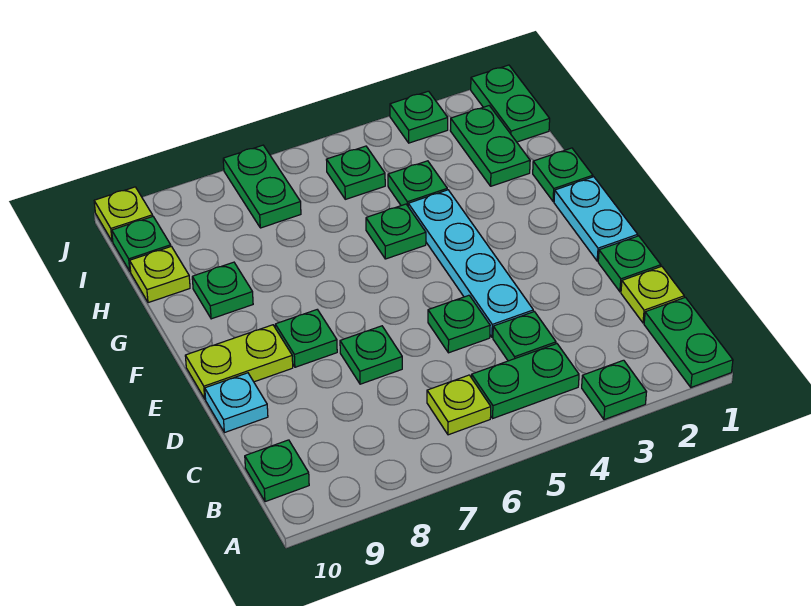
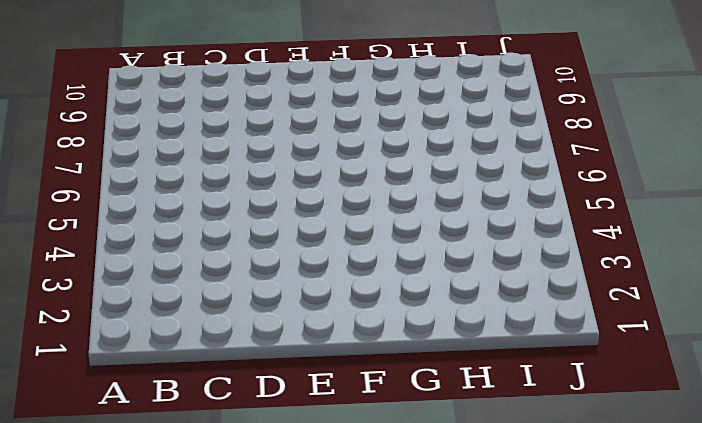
none -> green plate A1:B1 level 1
none -> green plate A3 level 1
none -> green plate B4:B5 level 1

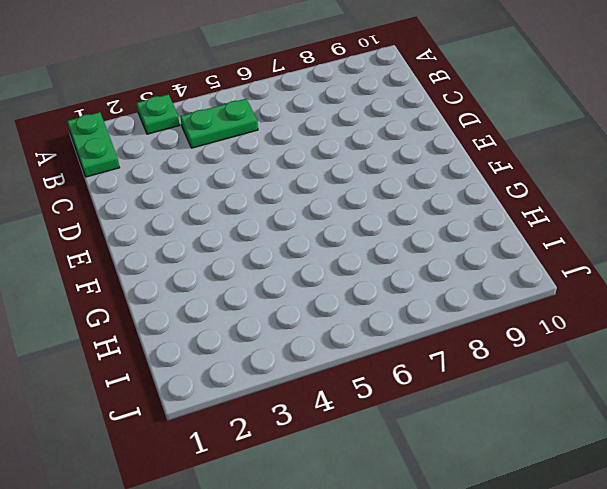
none -> lime plate B6 level 1
none -> green plate B10 level 1
none -> lime plate C1 level 1

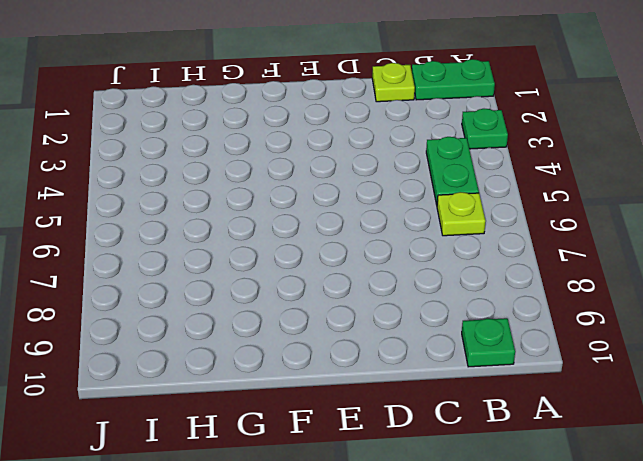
none -> green plate C4 level 1
none -> green plate D1 level 1
none -> cyan plate D4:G4 level 1

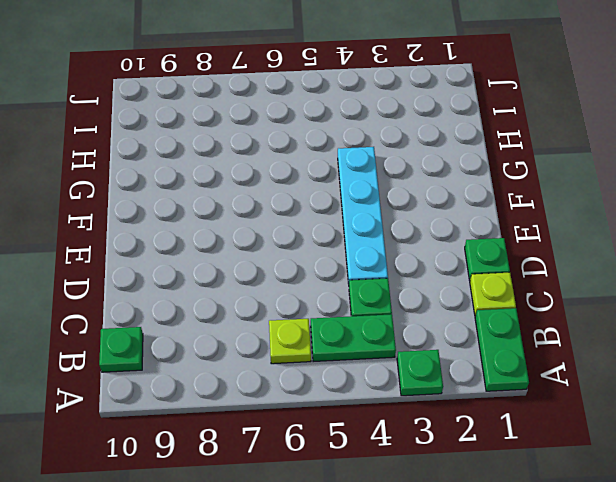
none -> green plate D5 level 1
none -> green plate D7 level 1
none -> cyan plate D10 level 1

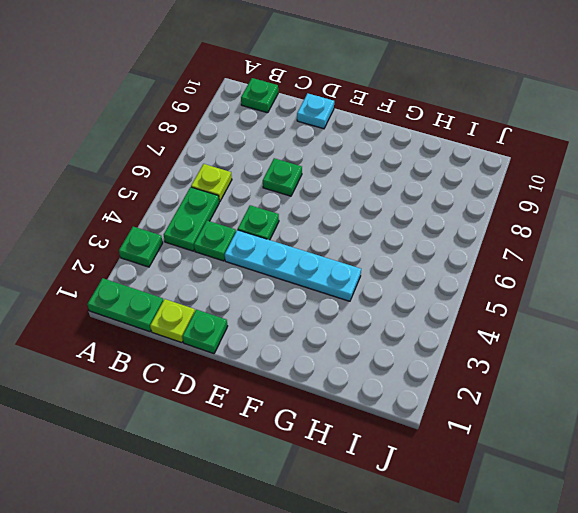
none -> cyan plate E1:F1 level 1
none -> green plate E8 level 1
none -> lime plate E9:E10 level 1

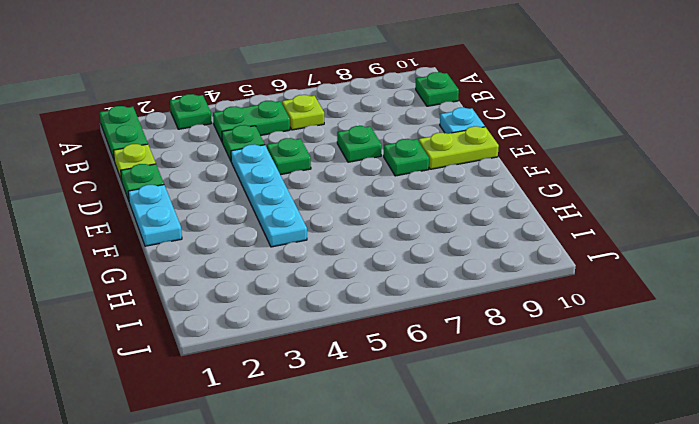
none -> green plate G1 level 1
none -> green plate G5 level 1
none -> green plate G9 level 1

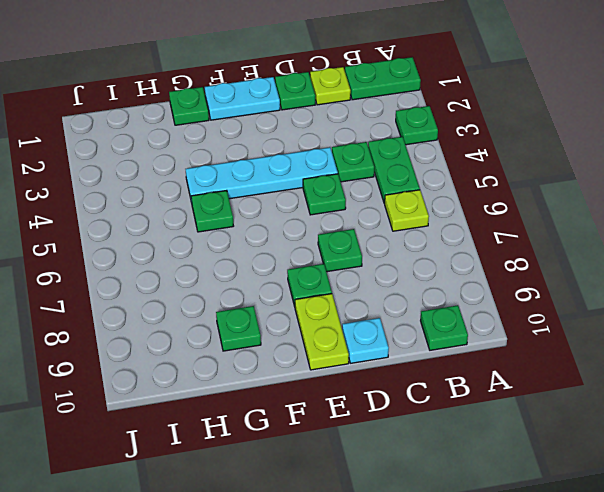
none -> green plate H2:I2 level 1
none -> green plate H4 level 1
none -> lime plate H10 level 1

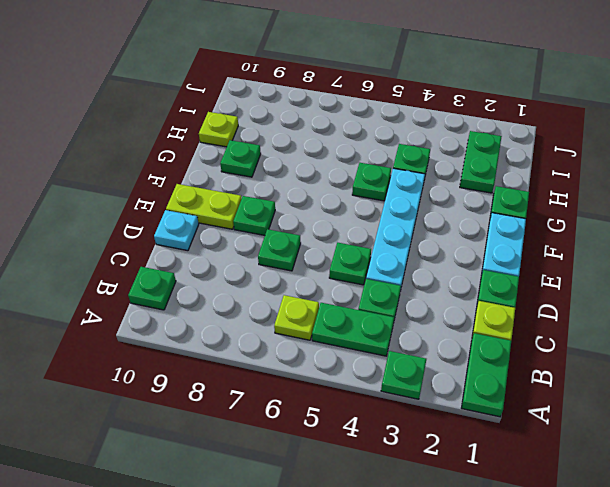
none -> green plate I1:J1 level 1
none -> green plate I5 level 1
none -> green plate I7:J7 level 1

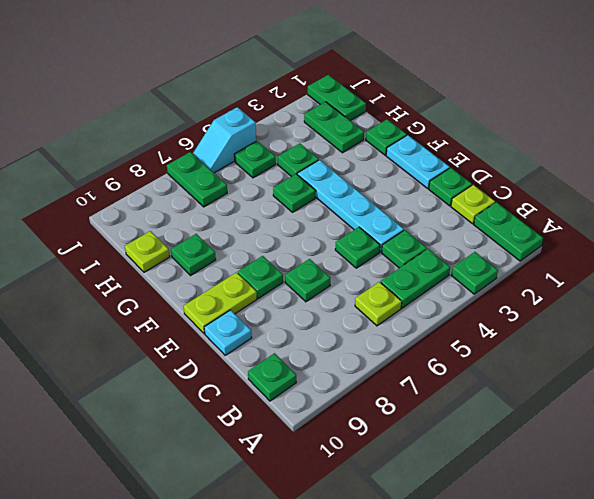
cyan slope J5:J6 level 1 top 5 -> none
none -> green plate I10 level 1
none -> green plate J3 level 1
none -> lime plate J10 level 1

